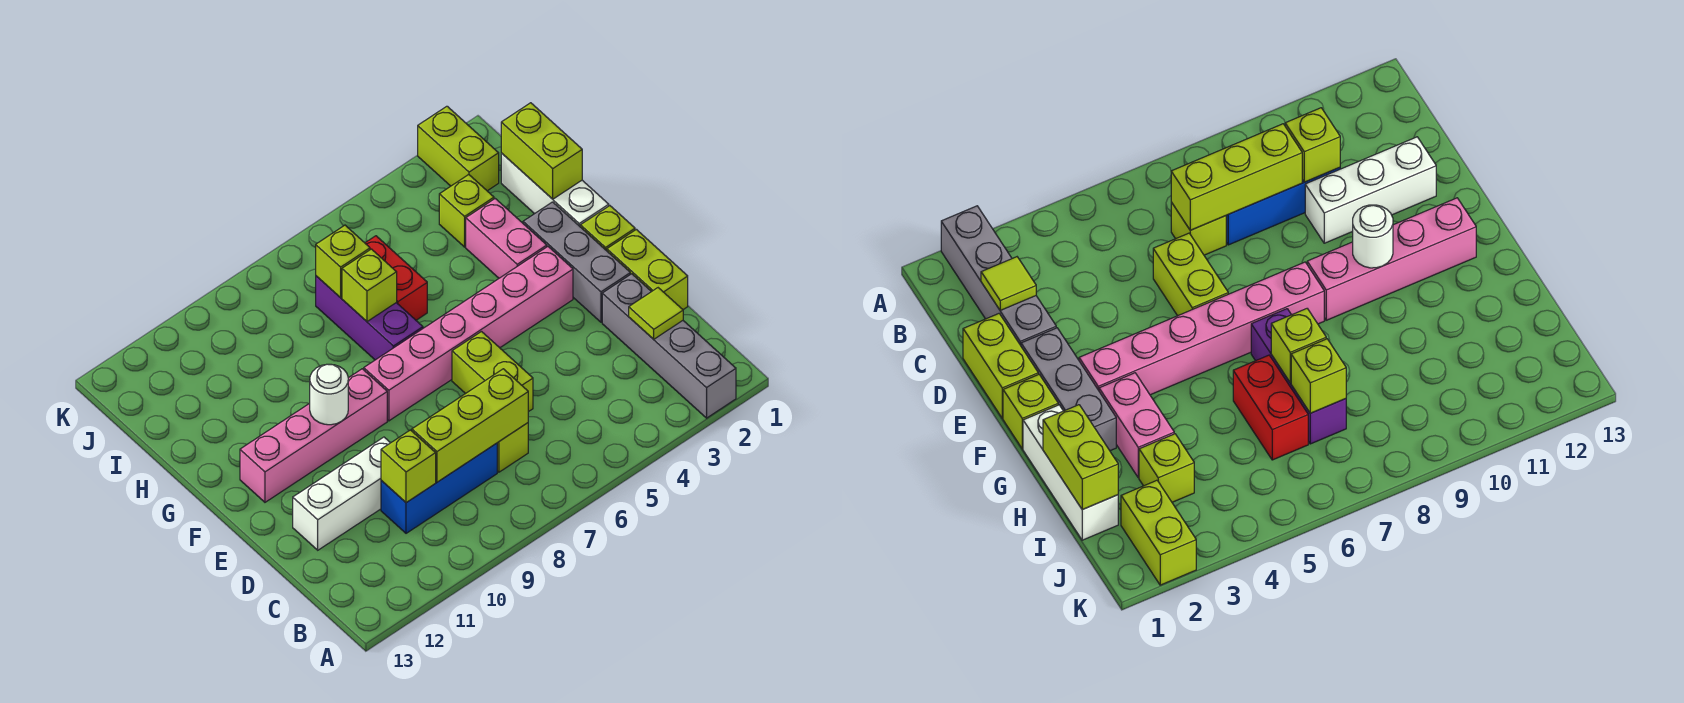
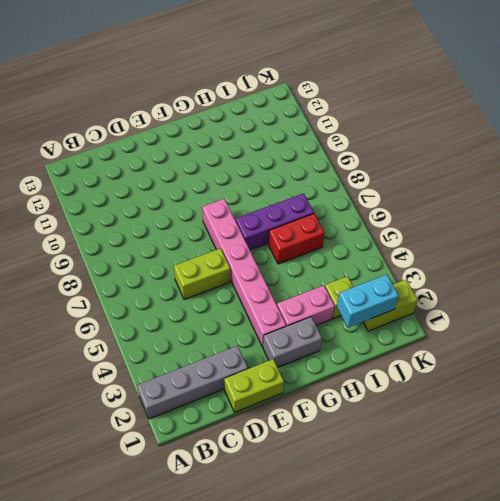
grey brick F2:G2 level 1 -> grey brick E2:G2 level 1
cyan brick I2:J2 level 2 -> none
none -> lime brick C7 level 1
none -> blue brick C8:C10 level 1
none -> white brick D10:D12 level 1

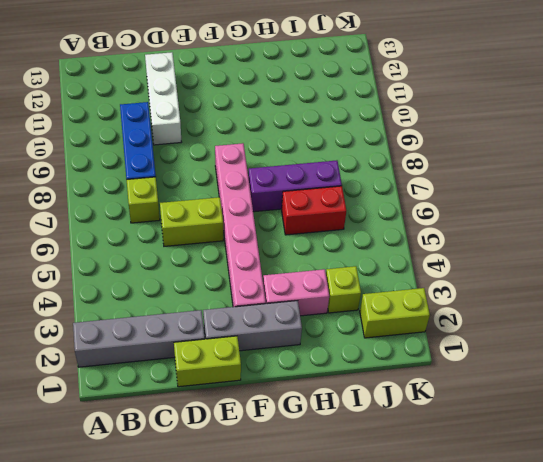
none -> lime brick F1 level 1
none -> pink brick F9:F12 level 1
none -> white brick G1:I1 level 1

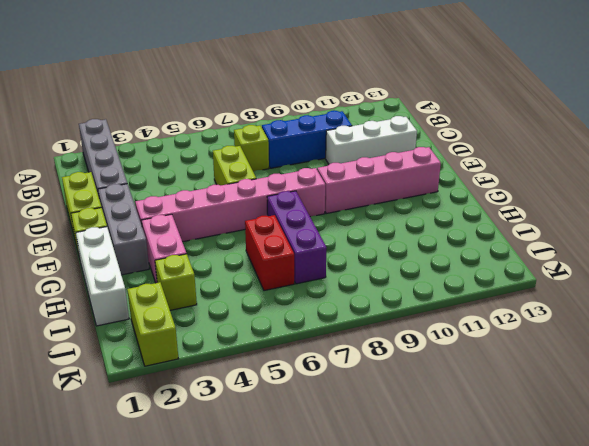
none -> lime tile C2 level 2
none -> lime brick C7:C9 level 2
none -> lime brick C10 level 2

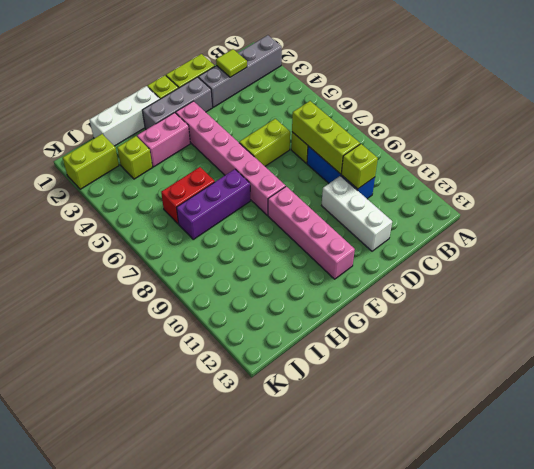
none -> white round brick F10 level 2
none -> lime brick H1:I1 level 2
none -> lime brick H7 level 2

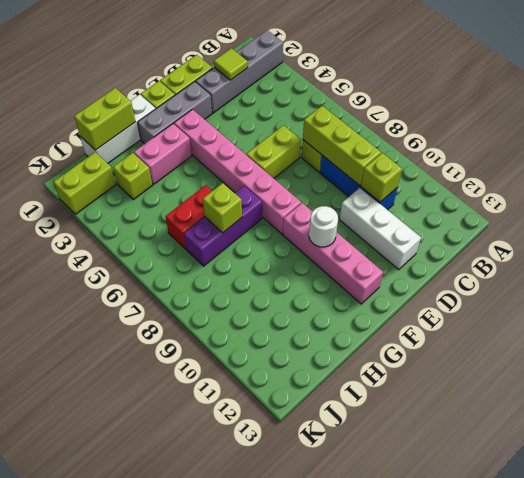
none -> lime brick I7 level 2

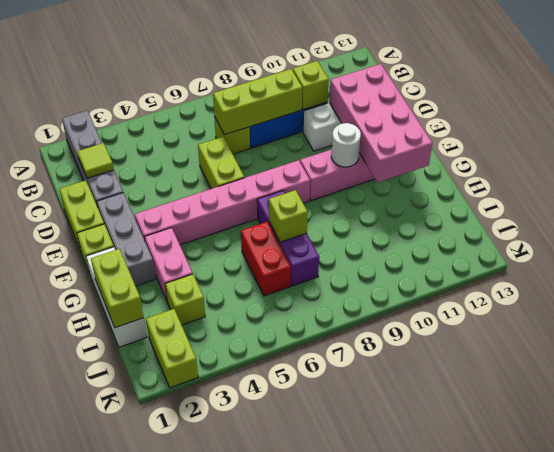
pink brick D11:G12 level 2 -> none
none -> lime brick I7 level 2

